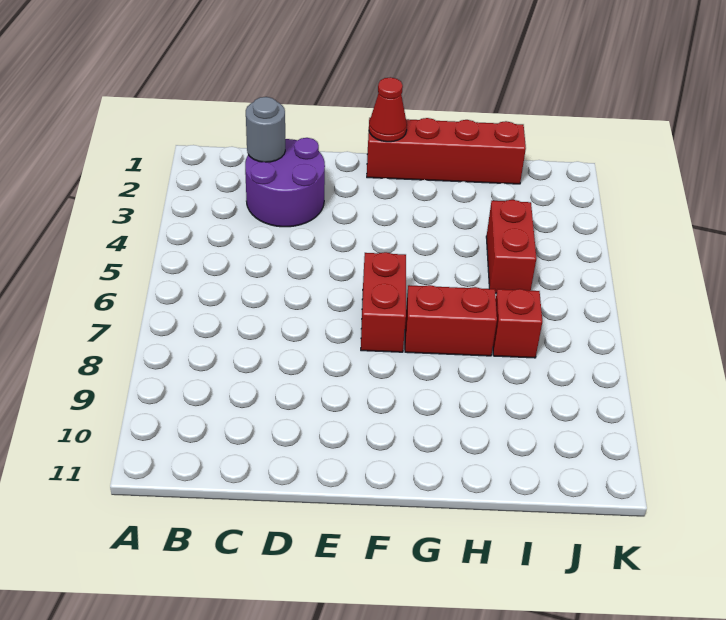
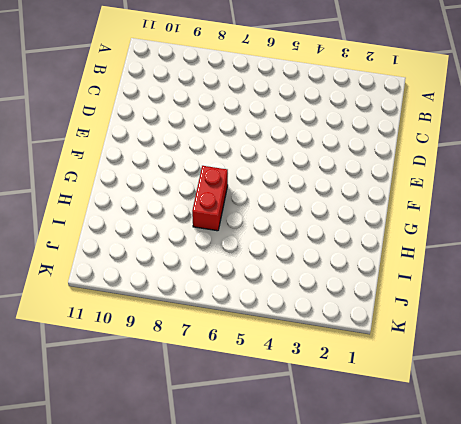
none -> purple round brick C2:D3 level 1
none -> red brick F1:I1 level 1

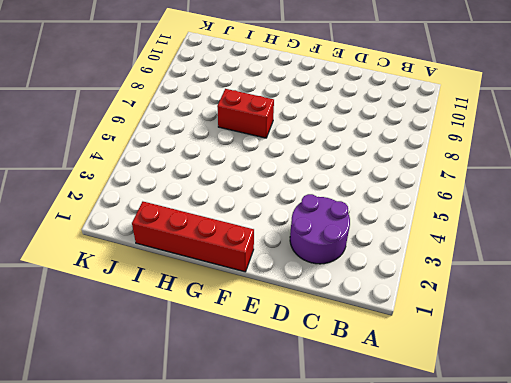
none -> red brick F6:F7 level 1
none -> red brick I4:I5 level 1

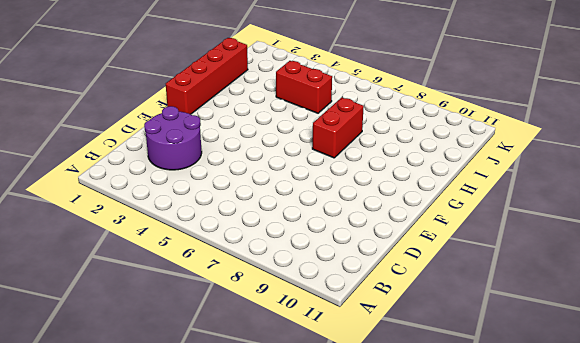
none -> red brick F6:F7 level 1
none -> red brick I7 level 1

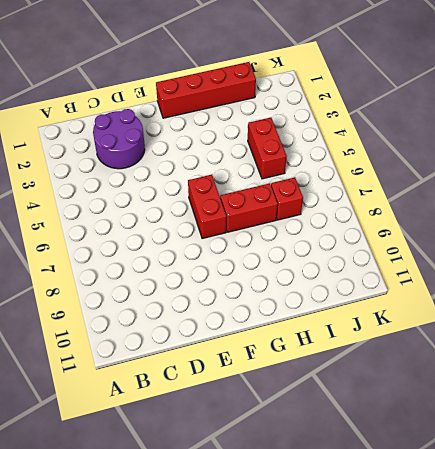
none -> grey round brick C2 level 2
none -> red cone F1 level 2

